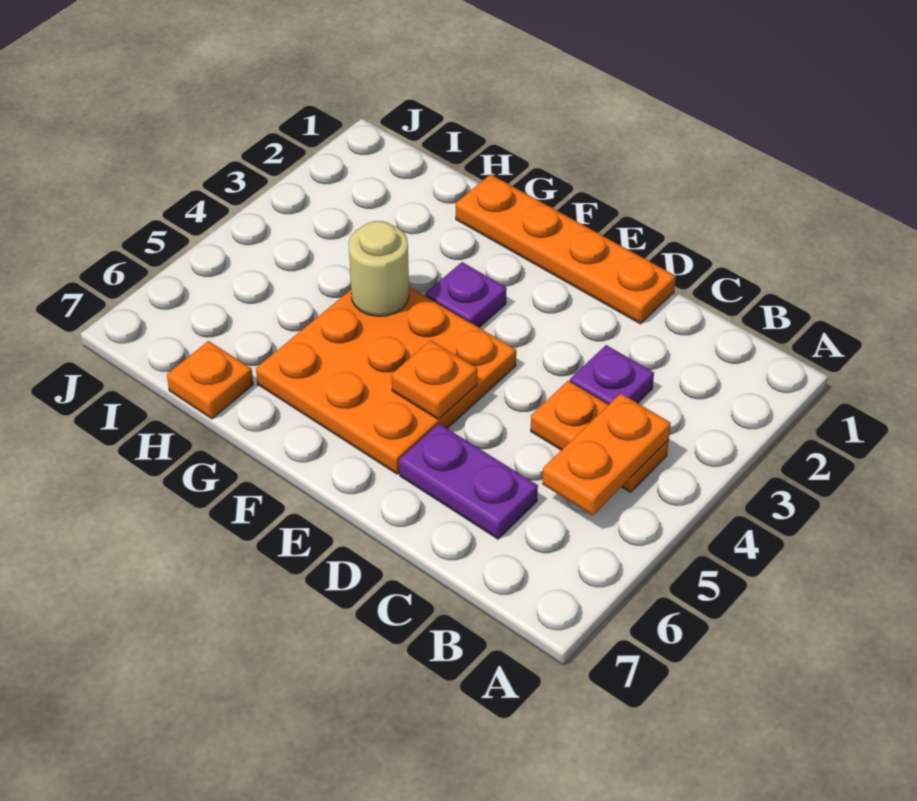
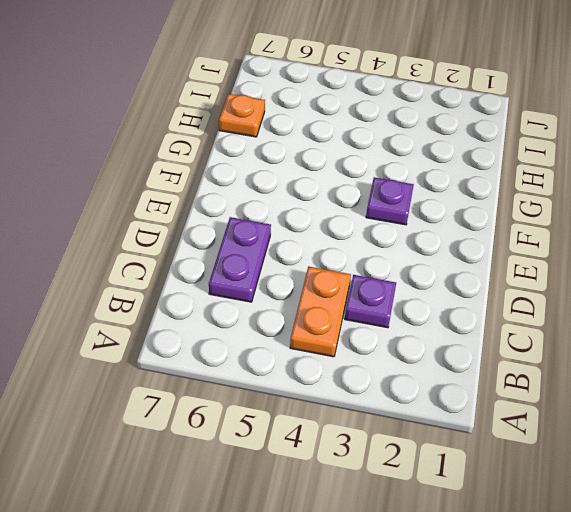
none -> orange plate D1:G1 level 1
none -> orange plate E4:G6 level 1

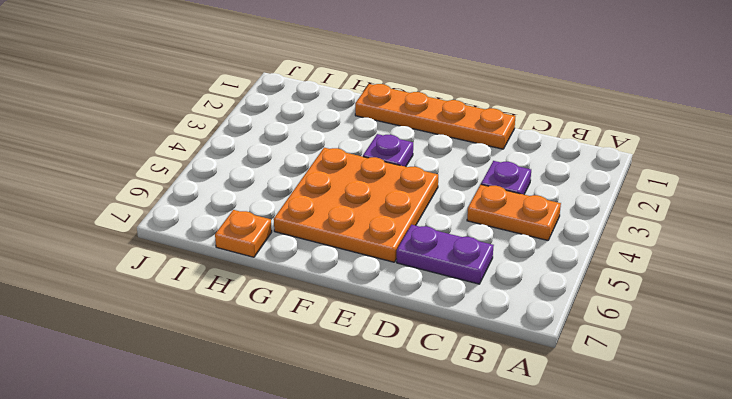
none -> orange plate B4:B5 level 2
none -> orange plate E5 level 2

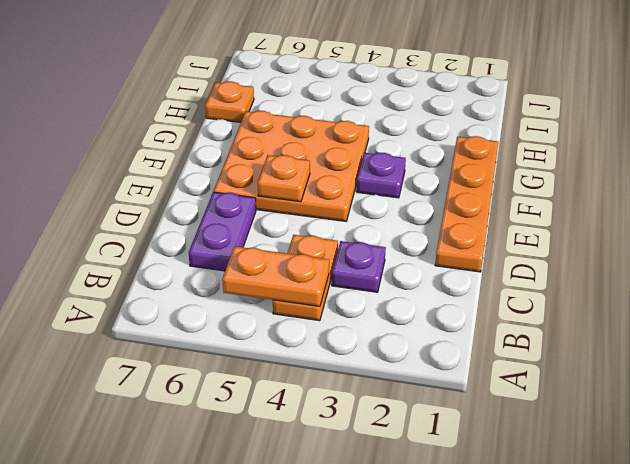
none -> tan round brick G4 level 2

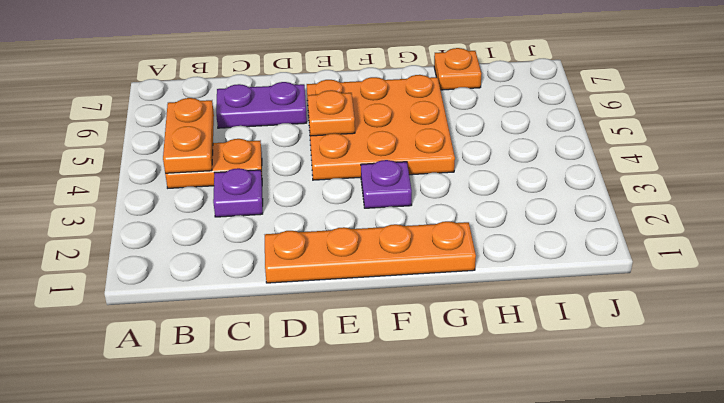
none -> tan round brick G4 level 2

